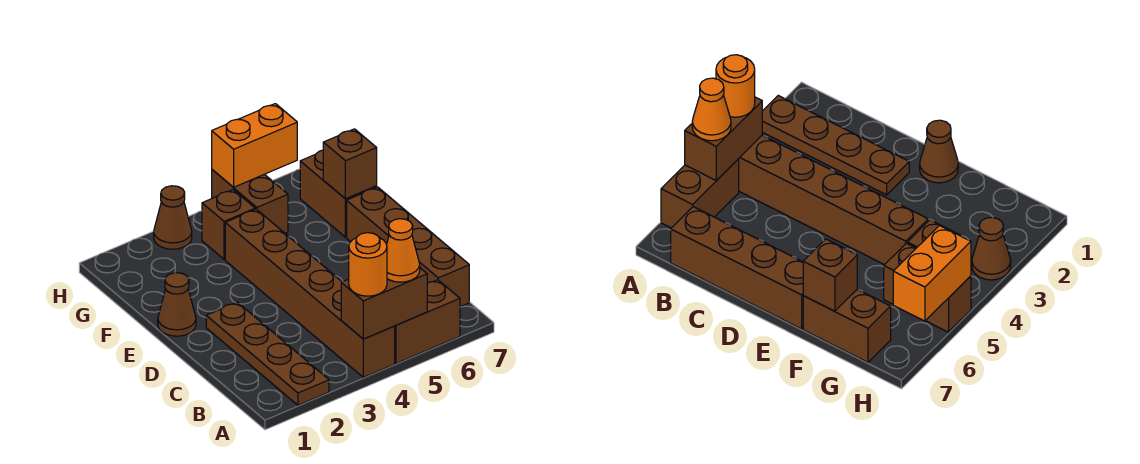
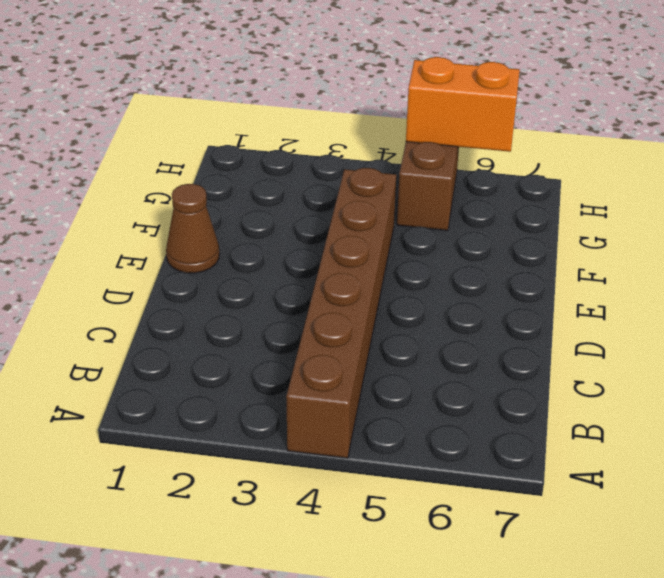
none -> brown plate A2:D2 level 1
none -> brown brick A5:A6 level 1
none -> brown brick B7:E7 level 1

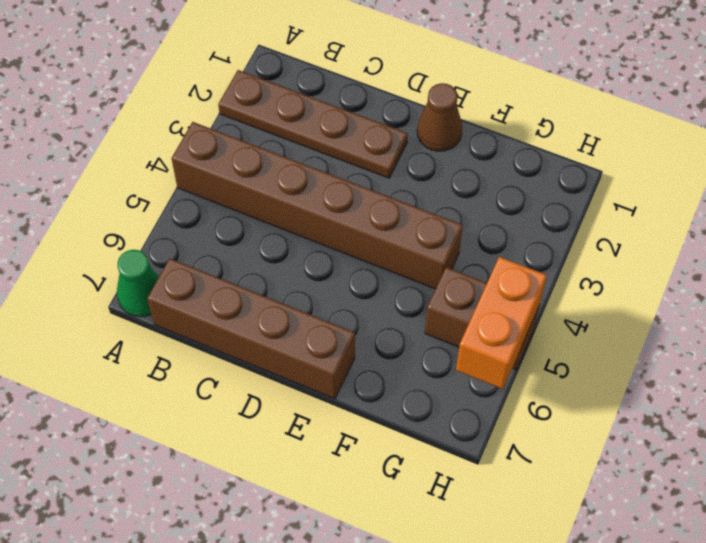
green cone A7 level 1 -> none
none -> brown brick A5:A6 level 1
none -> brown brick F7:G7 level 1
none -> brown brick G4 level 1

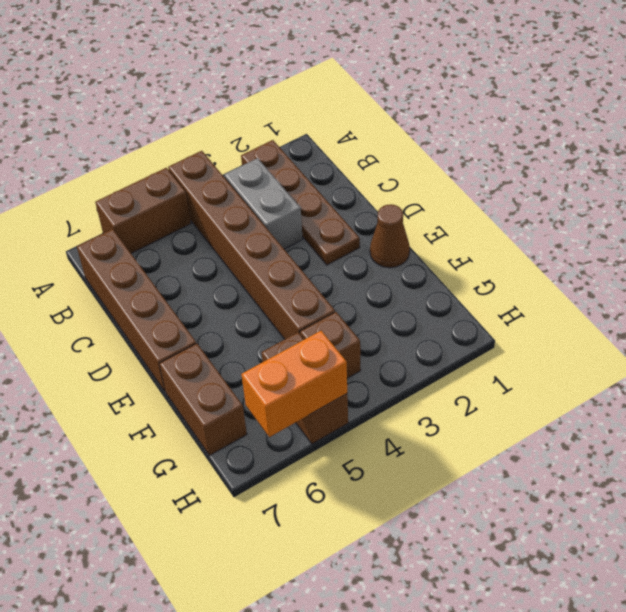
grey brick B3:C3 level 1 -> none
none -> brown cone H3 level 1
none -> brown brick A4:A5 level 2
none -> brown brick F7 level 2

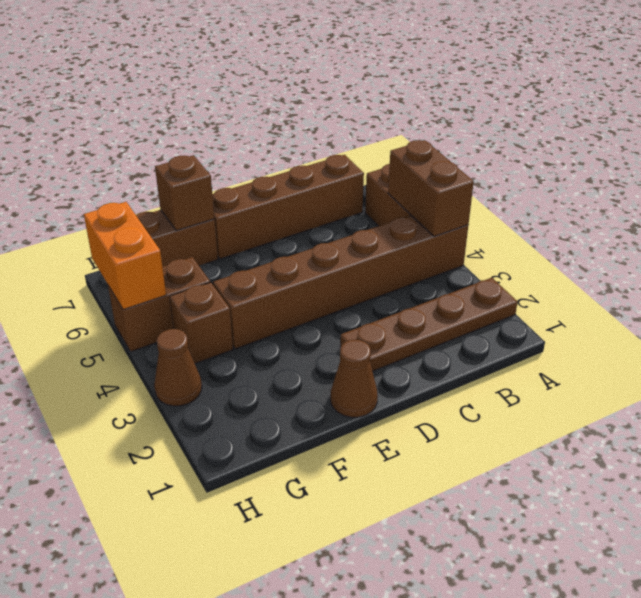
none -> orange round brick A4 level 3
none -> orange cone A5 level 3

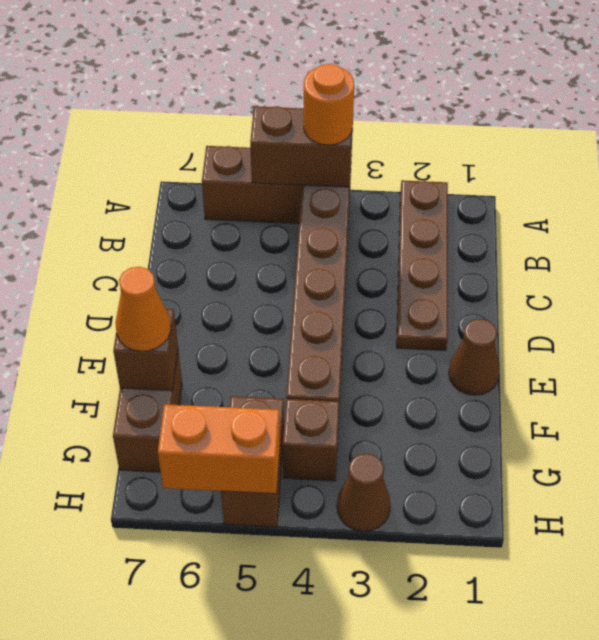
orange cone F7 level 3 -> orange cone A5 level 3
none -> brown brick B7:E7 level 1

